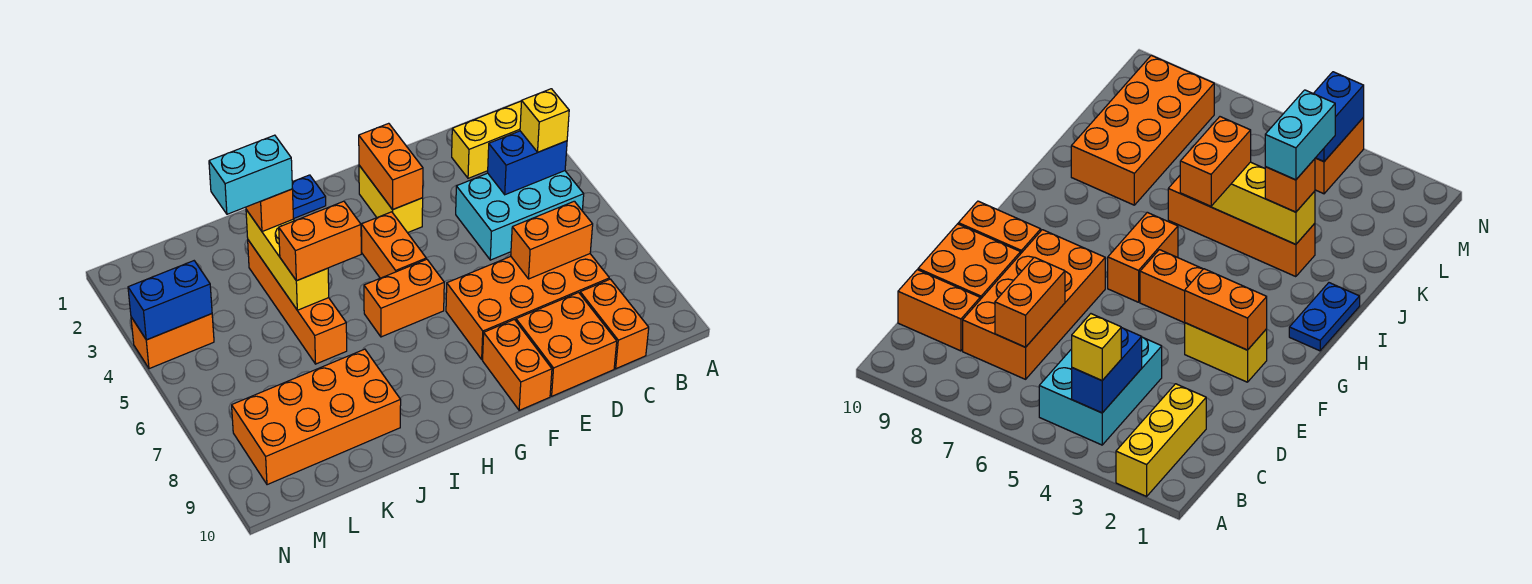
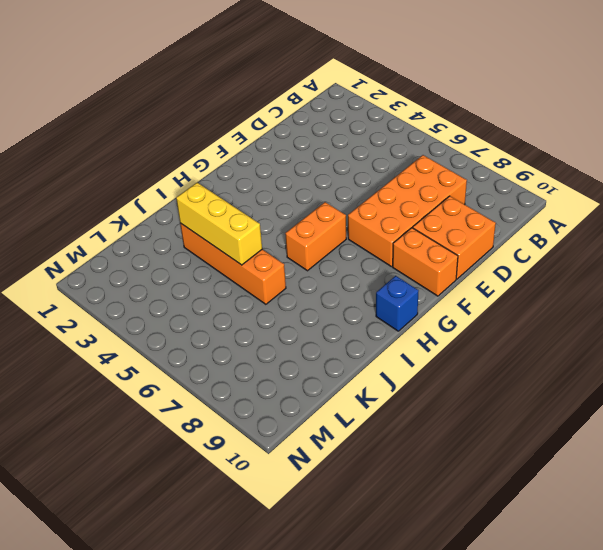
blue brick H10 level 1 -> none
none -> yellow brick A2:C2 level 1
none -> cyan brick B4:D5 level 1
none -> orange brick C9:C10 level 1

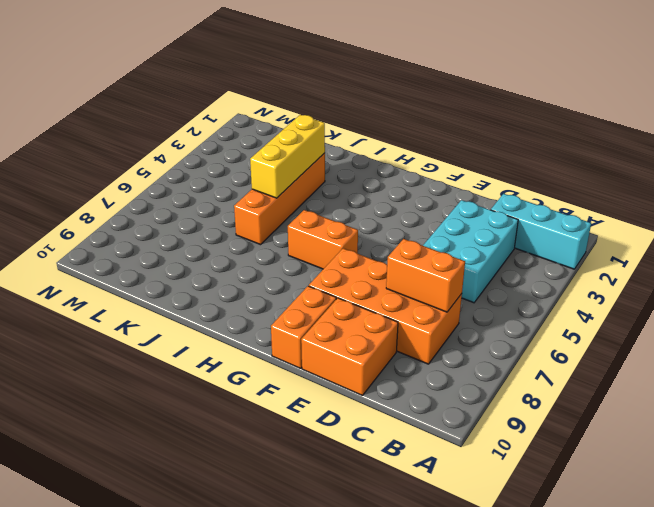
cyan brick A2:C2 level 1 -> yellow brick A2:C2 level 1
cyan brick C3:D5 level 1 -> cyan brick B4:D5 level 1
none -> orange brick C9:C10 level 1
none -> yellow brick F2:F3 level 1
none -> orange brick G4:G5 level 1

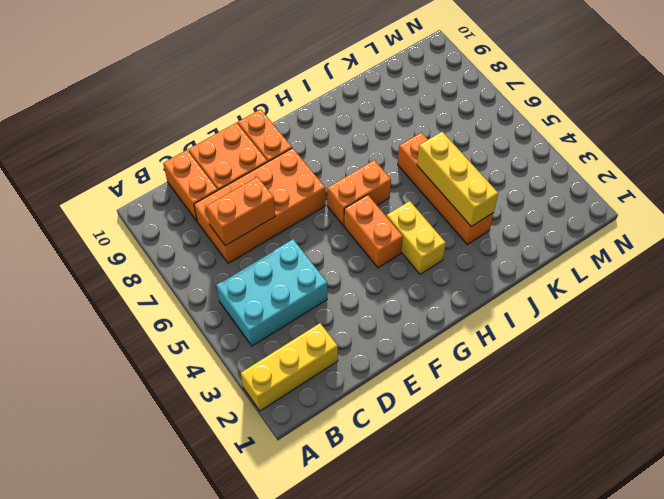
yellow brick H3:H4 level 1 -> yellow brick F2:F3 level 1
none -> blue plate H1:I1 level 1
none -> orange brick J8:M9 level 1
none -> orange brick M4:N4 level 1

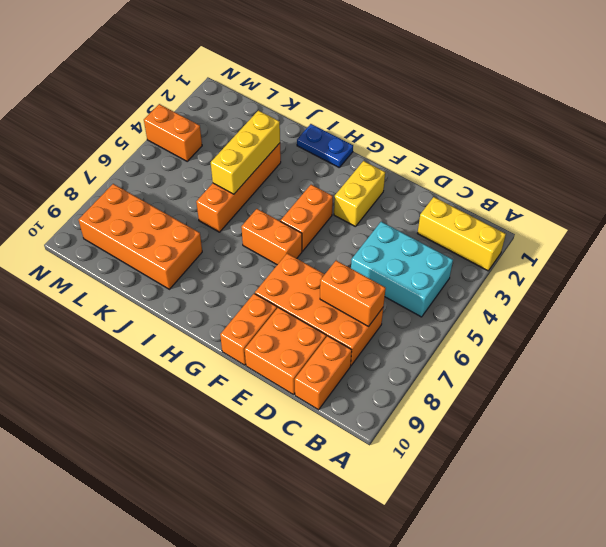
none -> blue brick B4:C4 level 2
none -> orange brick F2:F3 level 2
none -> blue brick M4:N4 level 2

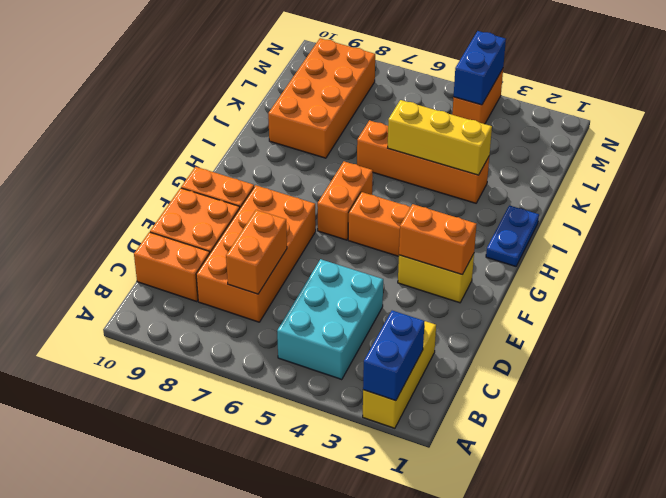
blue brick A2:B2 level 2 -> blue brick B4:C4 level 2
none -> yellow brick B4 level 3
none -> orange brick I5:J5 level 3
none -> orange brick J3 level 3

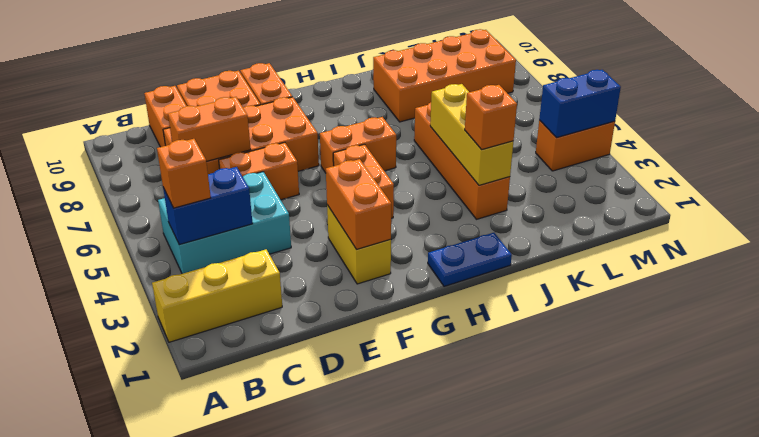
orange brick B4 level 3 -> yellow brick B4 level 3
orange brick D6:E6 level 1 -> orange brick I5:J5 level 3
none -> cyan brick J3:K3 level 4

